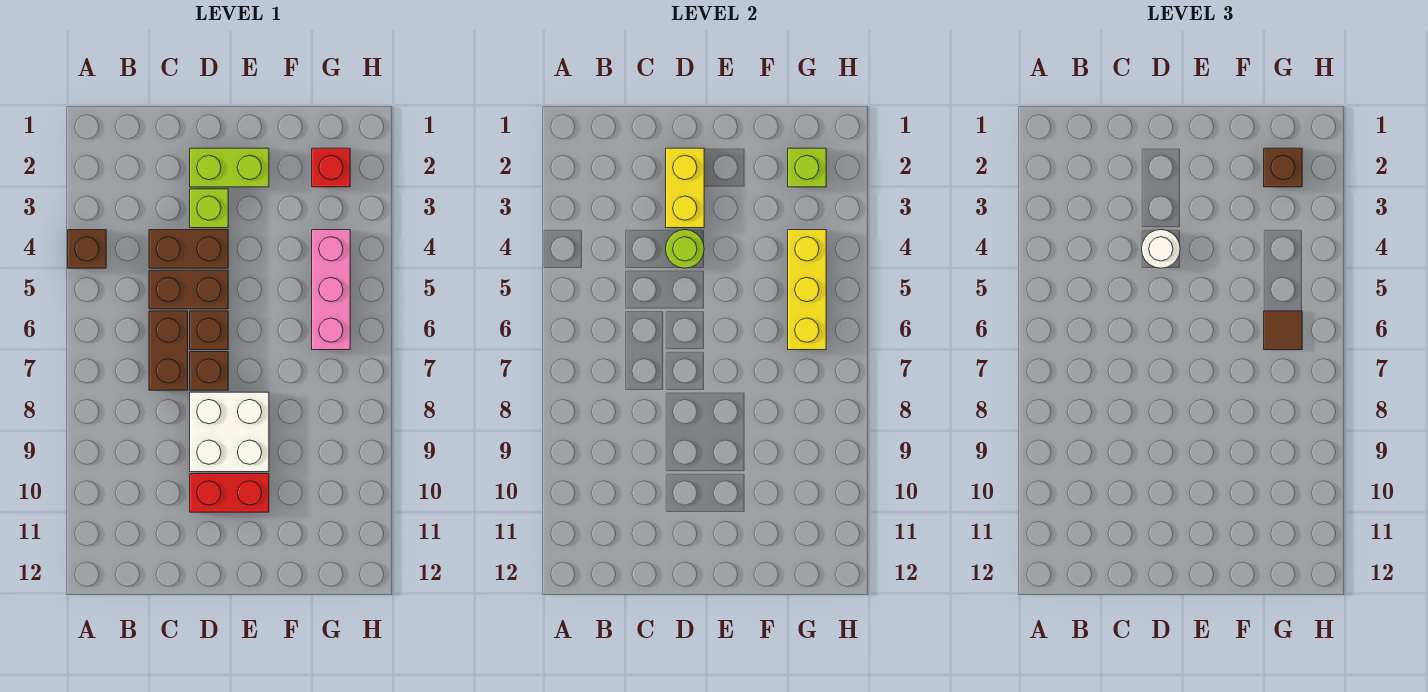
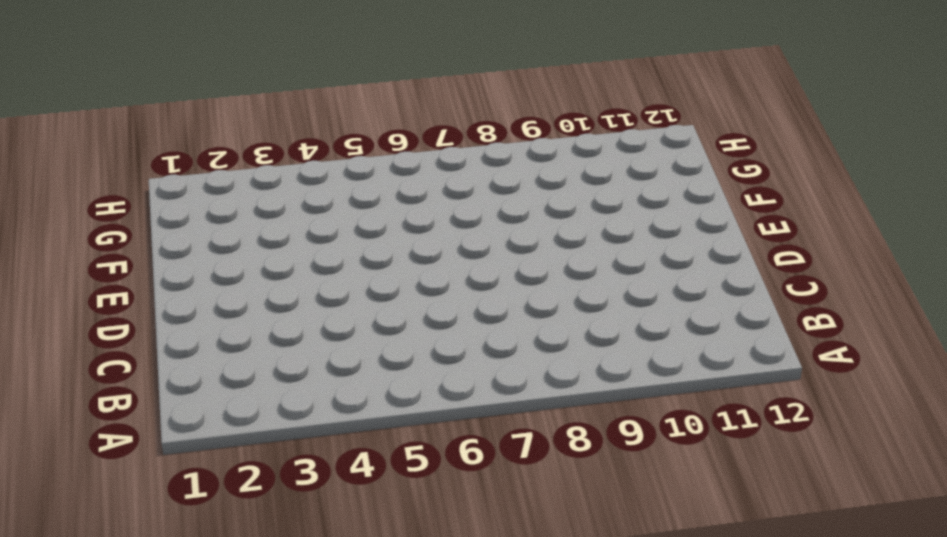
none -> brown brick A4 level 1
none -> brown brick C4:D4 level 1
none -> brown brick C5:D5 level 1

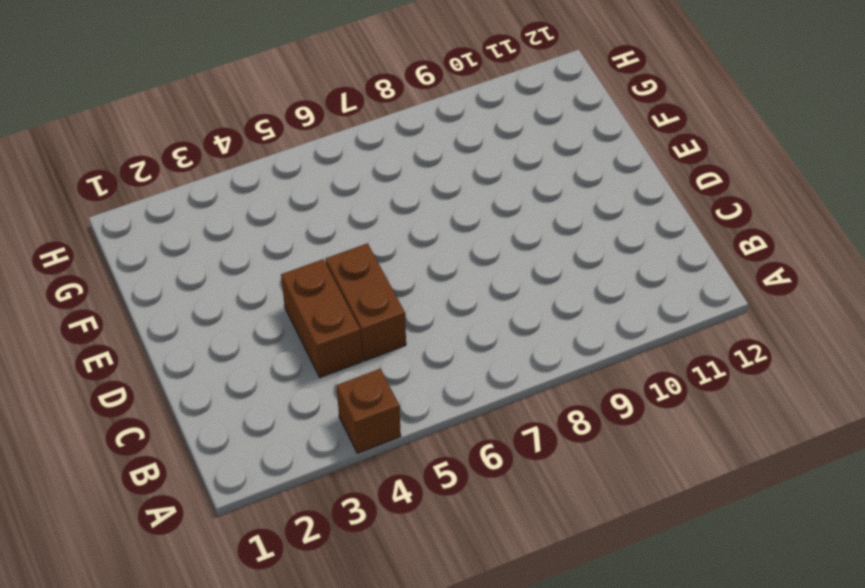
none -> brown brick C6:C7 level 1
none -> lime brick D2:E2 level 1
none -> lime brick D3 level 1

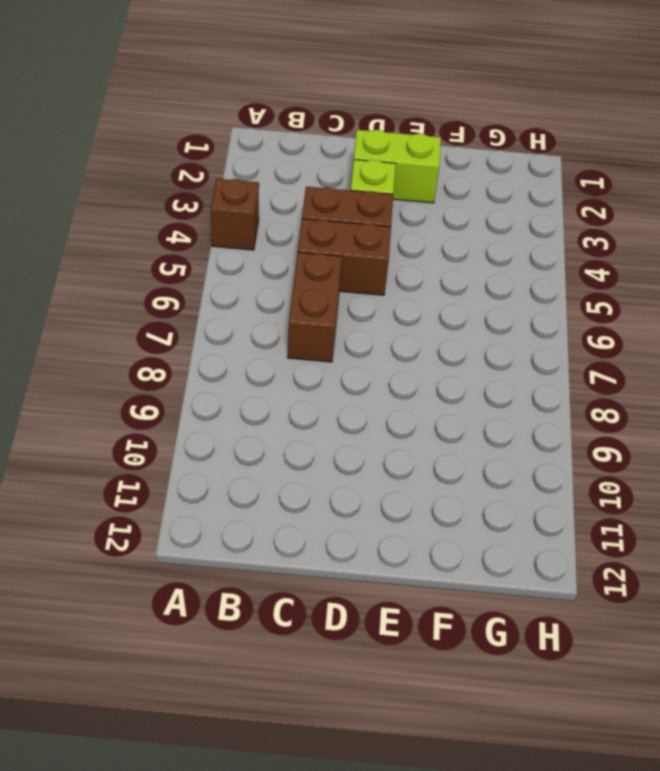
none -> brown brick D6 level 1
none -> brown brick D7 level 1
none -> white brick D8:E9 level 1

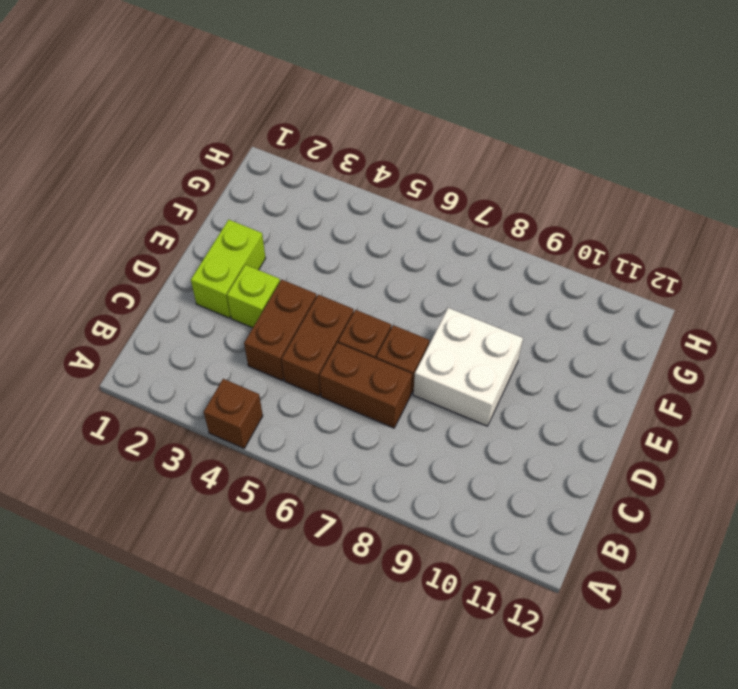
none -> red brick D10:E10 level 1
none -> red brick G2 level 1
none -> pink brick G4:G6 level 1

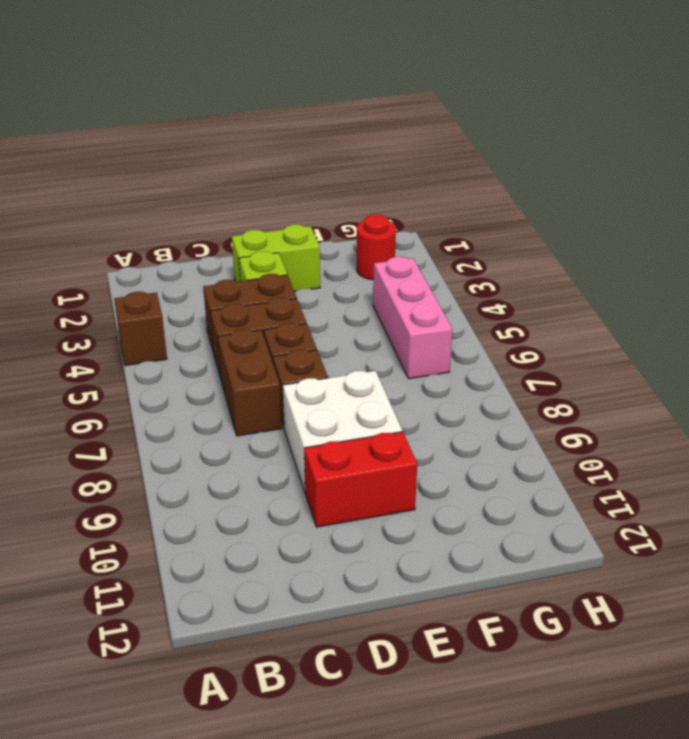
red round brick G2 level 1 -> red brick G2 level 1
none -> yellow brick D2:D3 level 2
none -> lime round brick D4 level 2
none -> lime brick G2 level 2

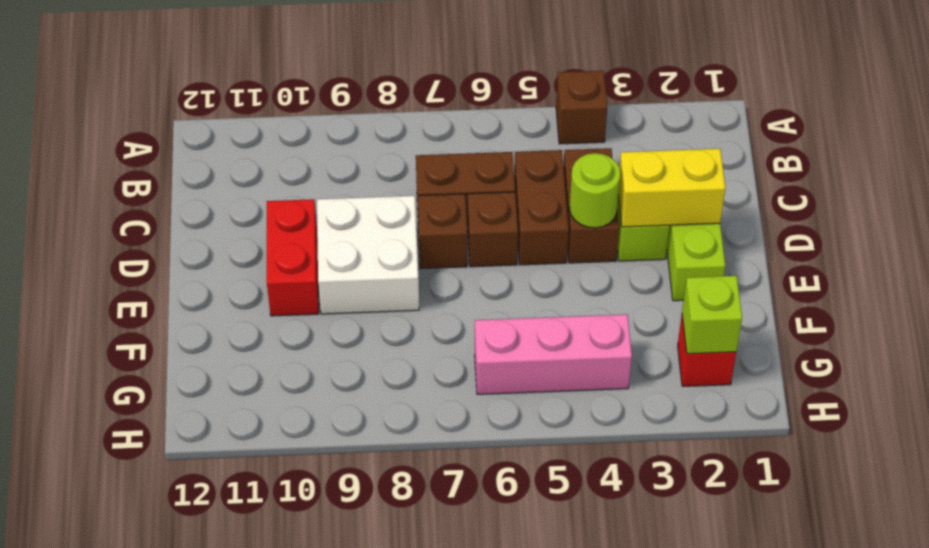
none -> yellow brick G4:G6 level 2
none -> white round brick D4 level 3
none -> brown brick G2 level 3

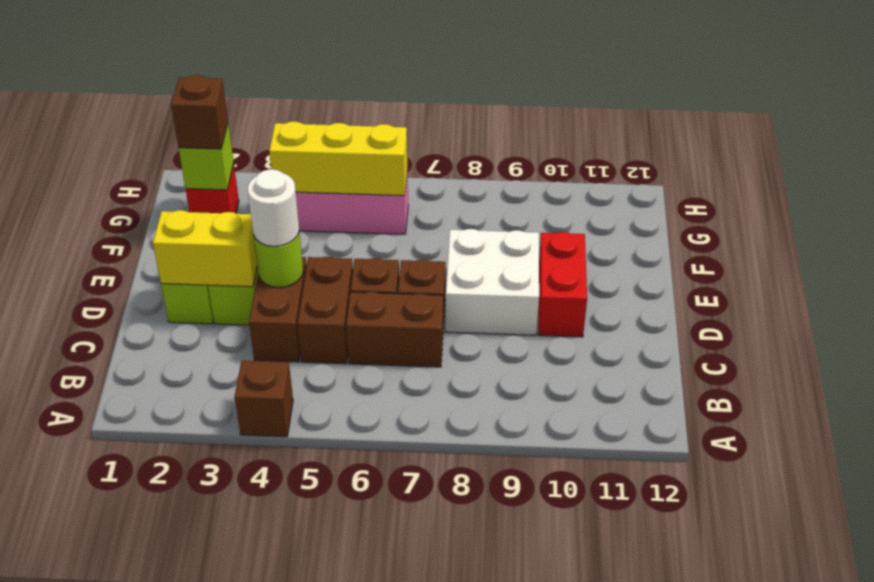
none -> brown tile G6 level 3

